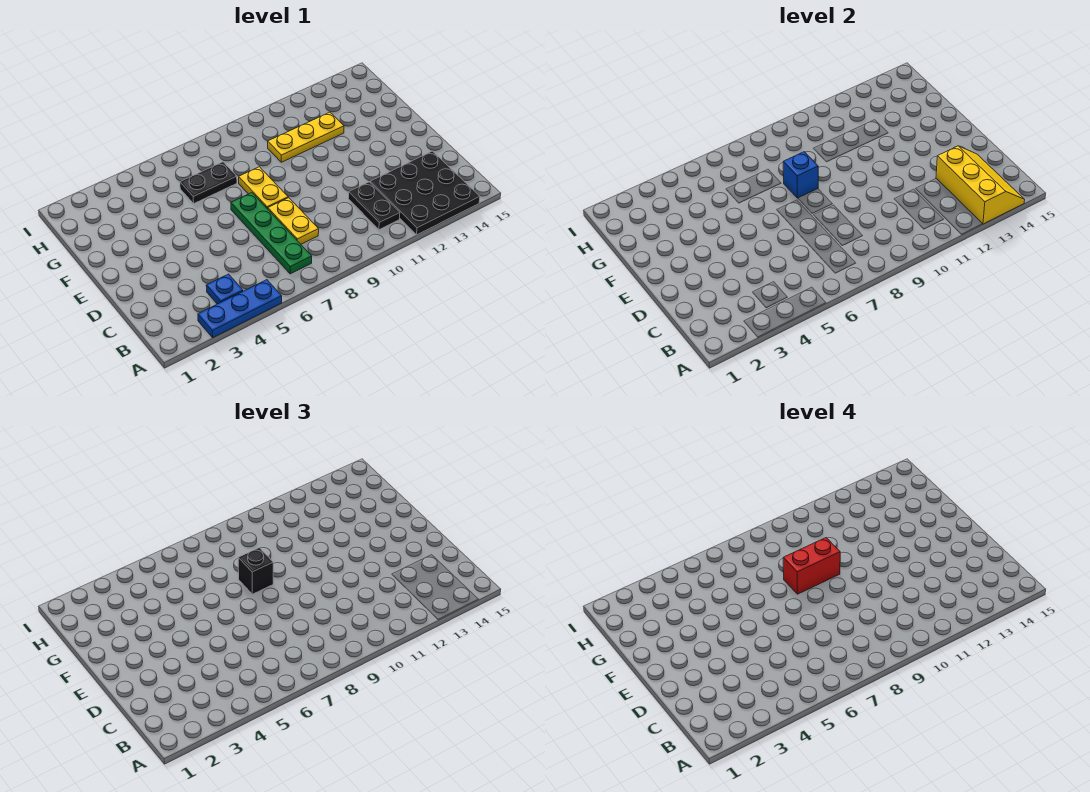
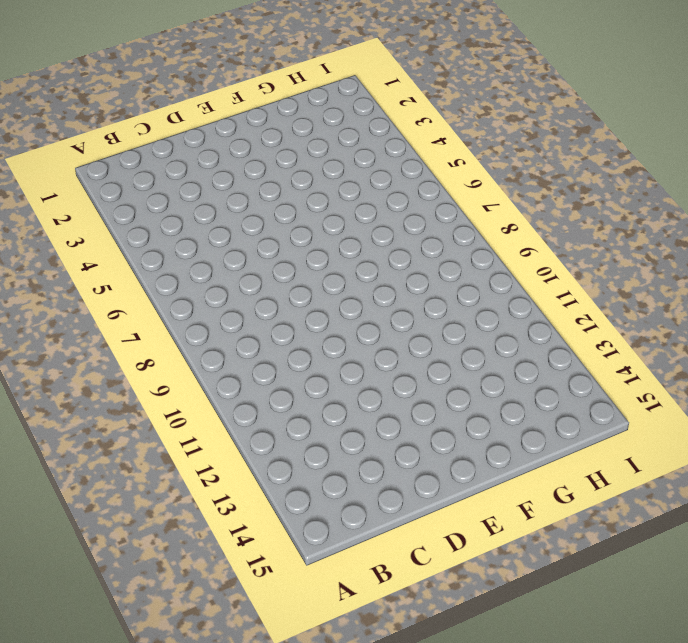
none -> blue plate A3:A5 level 1
none -> black plate A12:C14 level 1
none -> blue plate B4 level 1

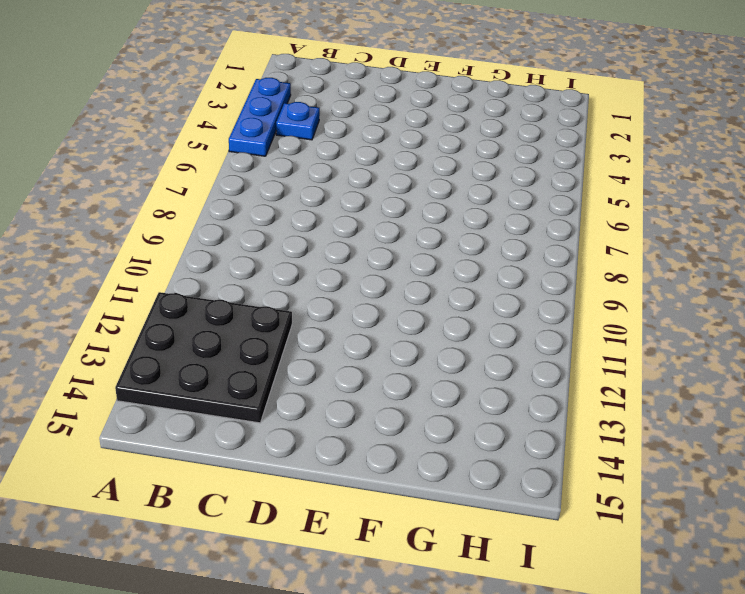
none -> green plate B7:E7 level 1
none -> black plate B11:C11 level 1
none -> yellow plate C8:D8 level 1

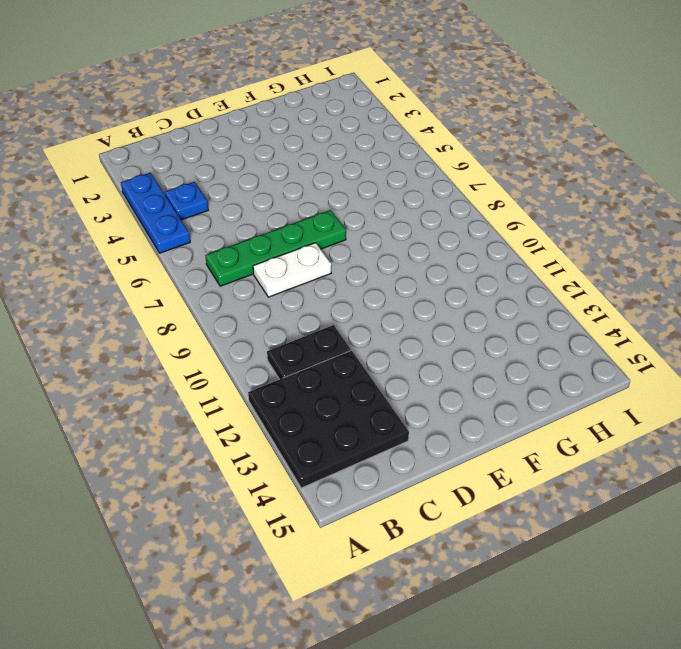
white plate C8:D8 level 1 -> yellow plate C8:D8 level 1
none -> yellow plate E8:F8 level 1
none -> black plate G6:G7 level 1
none -> yellow plate G10:G12 level 1

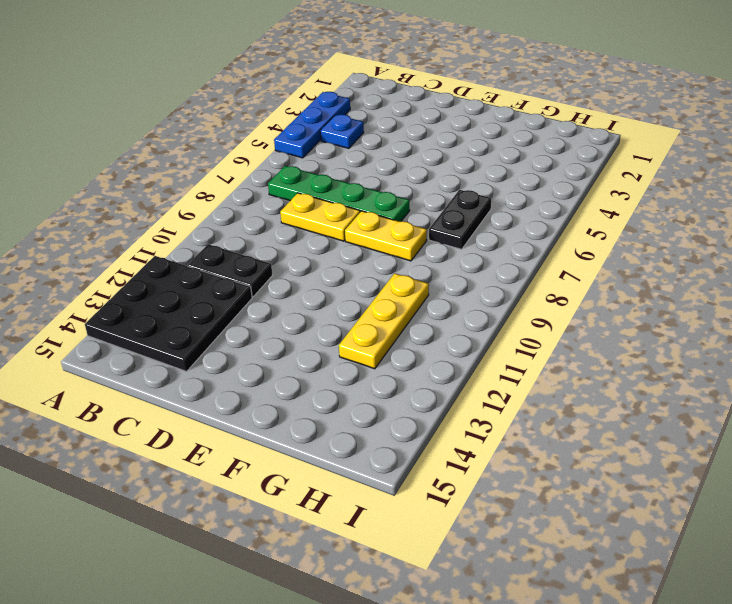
none -> yellow slope A13:C14 level 2 top 13
none -> blue brick F8 level 2
none -> black brick F8 level 3

